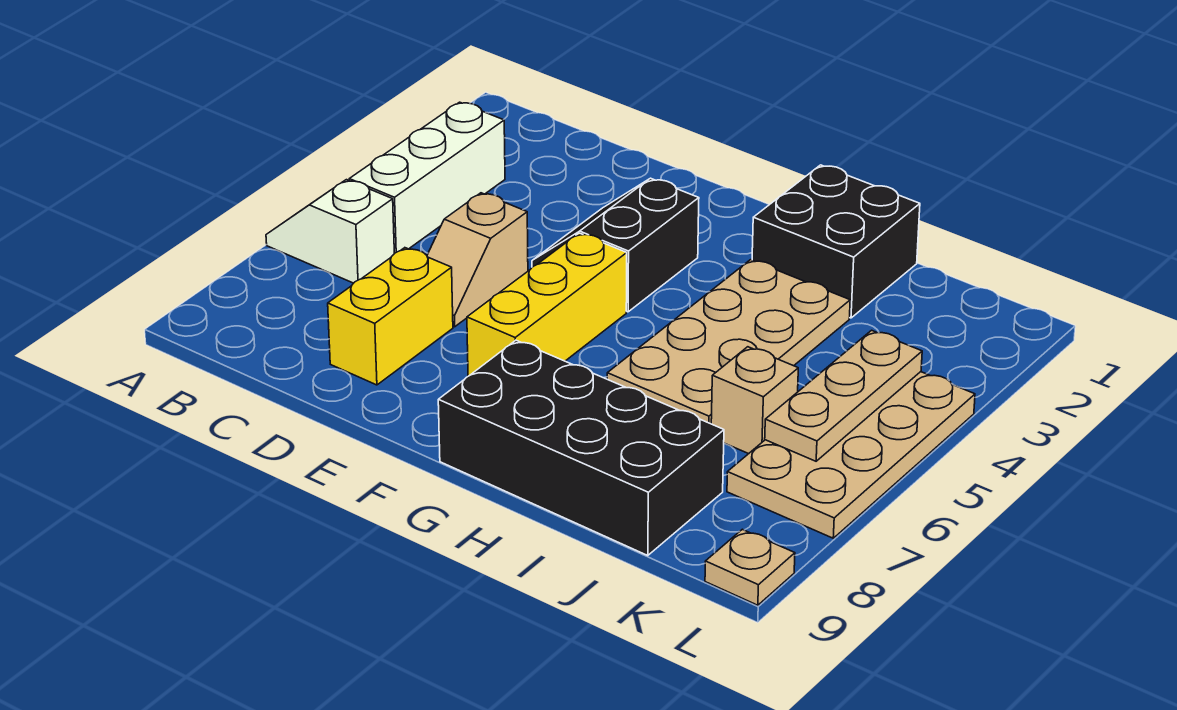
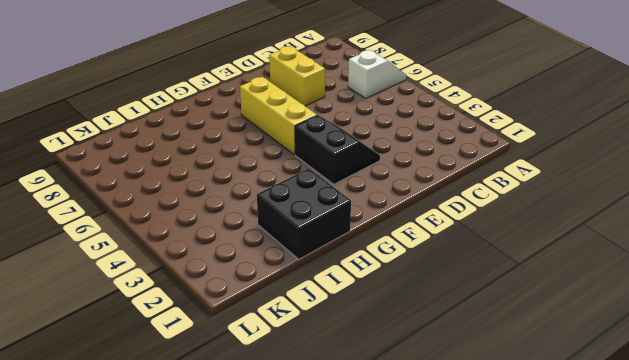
none -> white brick B3:B5 level 1
none -> tan slope D5:D6 level 1 top 5
none -> black brick G8:J9 level 1

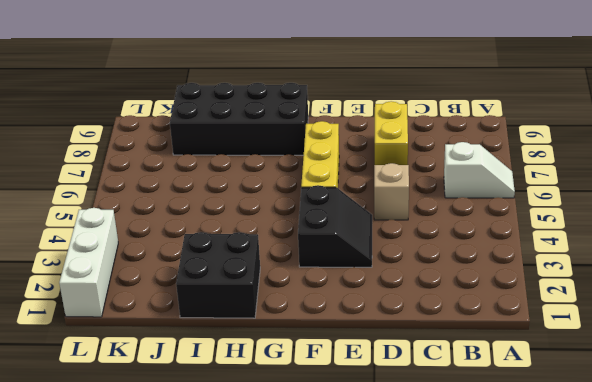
white brick L1:L3 level 1 -> white brick B3:B5 level 1
none -> tan plate H3:I6 level 1
none -> tan brick J6 level 1
none -> tan plate K4:L7 level 1

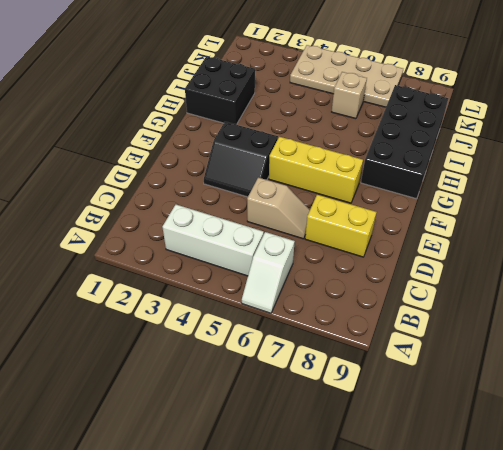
none -> tan plate H3:I6 level 1
none -> tan plate L9 level 1
none -> tan plate K4:K6 level 2

